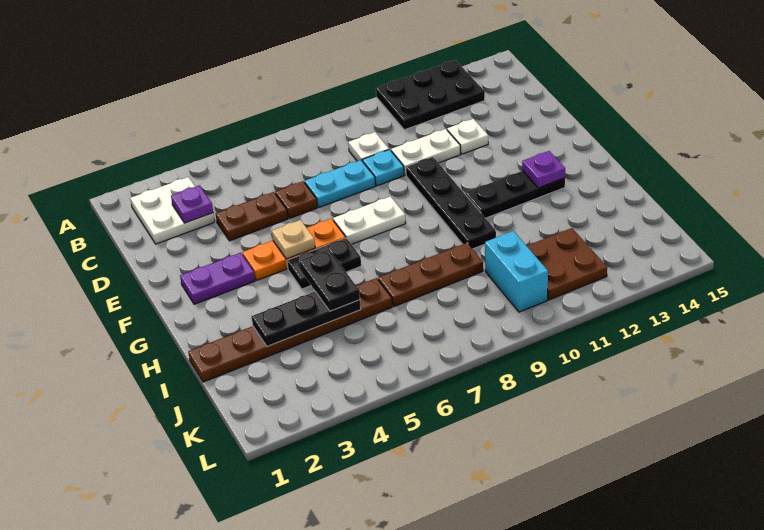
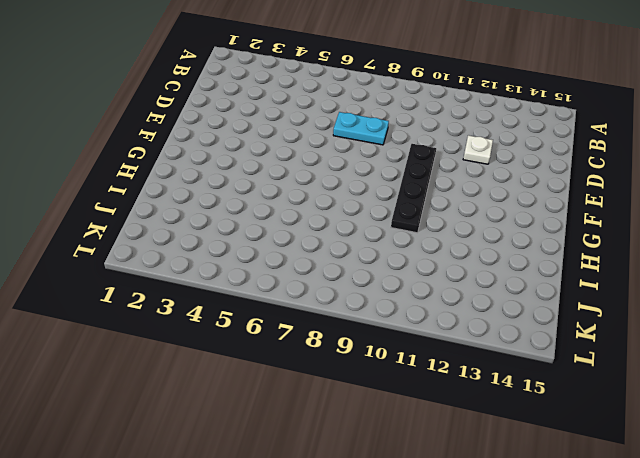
none -> black plate A11:B13 level 1
none -> white plate B2:C3 level 1
none -> white plate C9 level 1

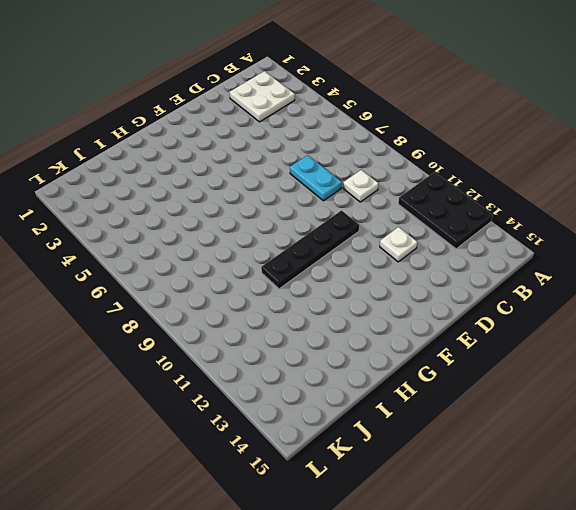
none -> brown plate D4:D5 level 1
none -> brown plate D6 level 1
none -> cyan plate D9 level 1

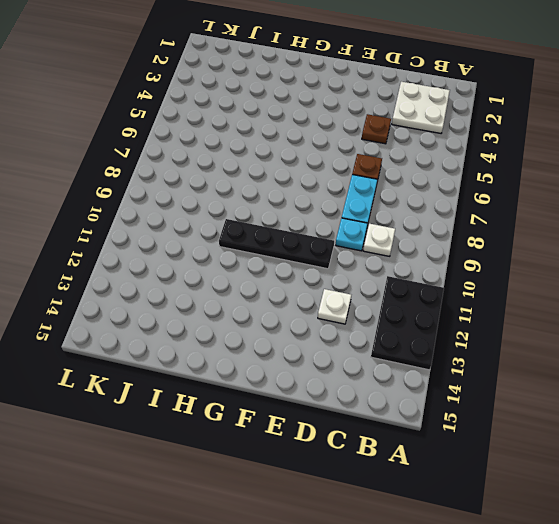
brown plate D4 level 1 -> brown plate D4:D5 level 1
none -> white plate D10:D11 level 1
none -> purple plate F2:F3 level 1
none -> orange plate F4:F6 level 1

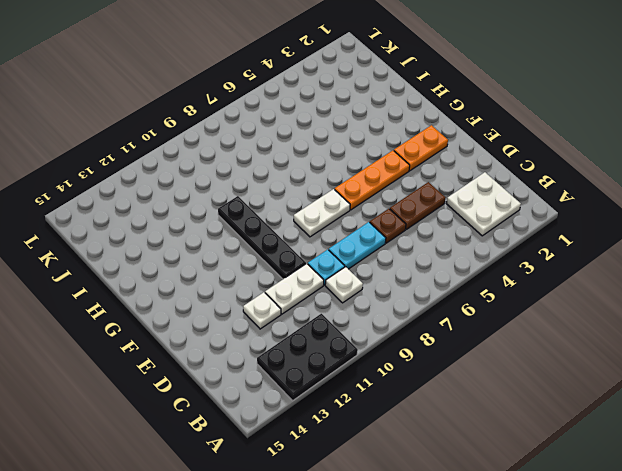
orange plate F2:F3 level 1 -> purple plate F2:F3 level 1
none -> black plate G5:G6 level 1
none -> black plate G11:G13 level 1
none -> brown plate I1:I6 level 1

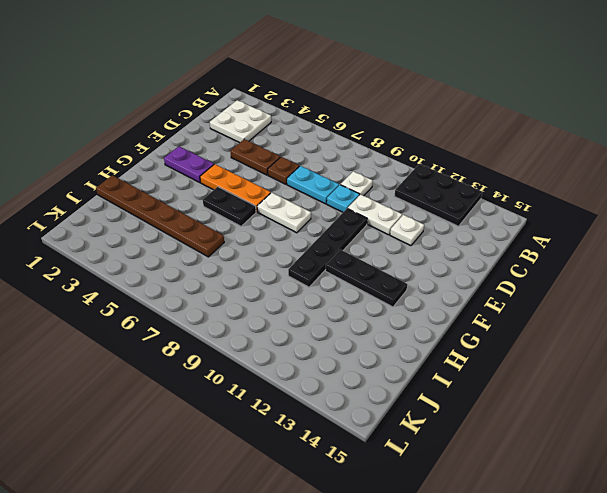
none -> brown plate I7:I9 level 1
none -> cyan brick J10:K10 level 1
none -> brown plate J11:K12 level 1

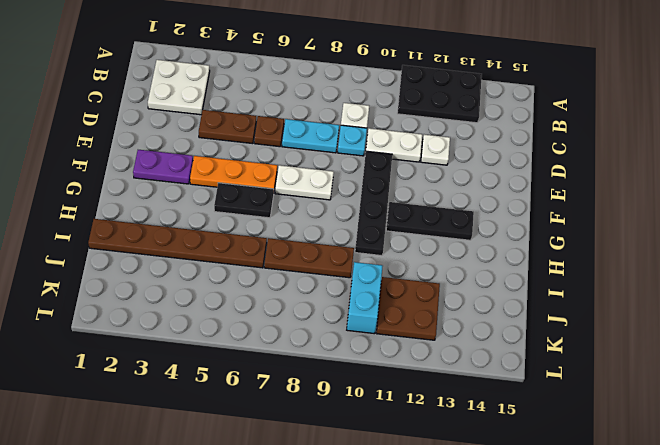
none -> purple plate C3 level 2
none -> tan plate F5 level 2
none -> purple plate G13 level 2

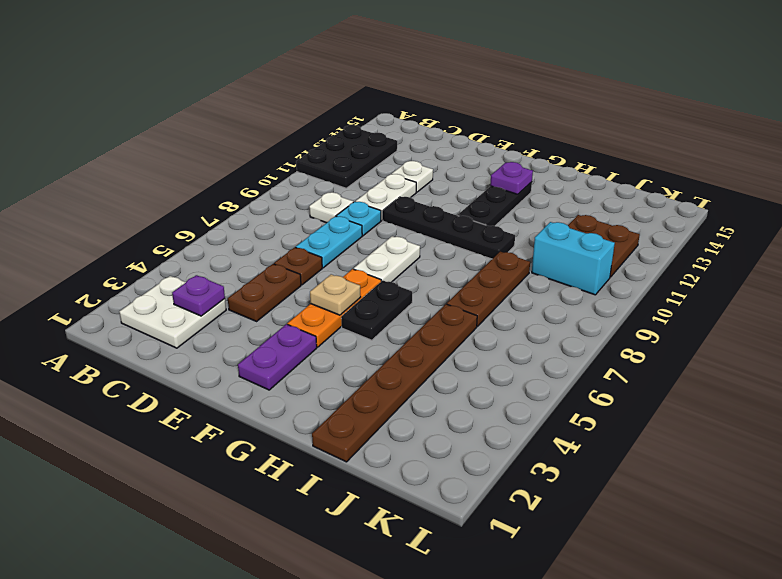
none -> black plate I3:I5 level 2
none -> black plate H5:I5 level 3

